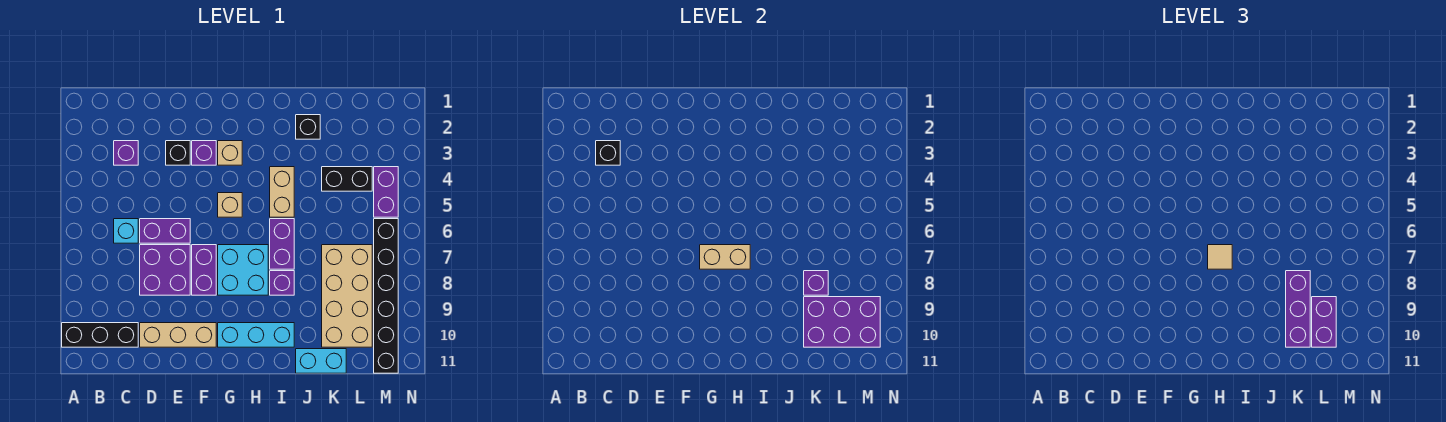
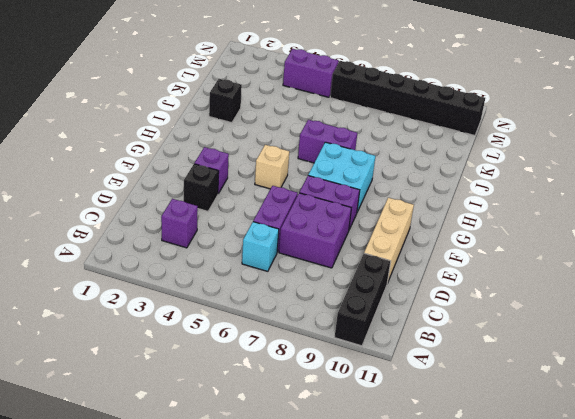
none -> tan brick G3 level 1
none -> cyan brick G10:I10 level 1
none -> tan brick I4:I5 level 1

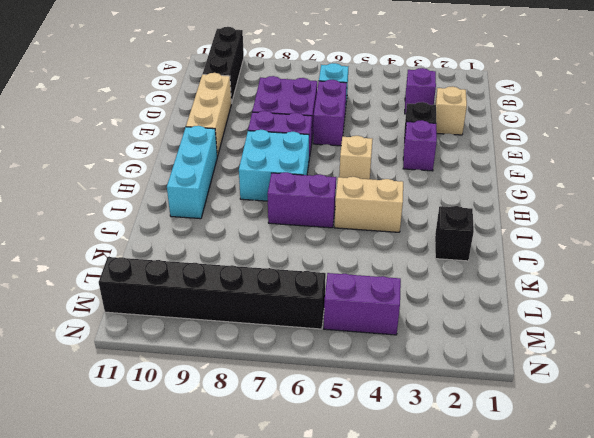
tan brick D2 level 1 -> tan brick G3 level 1
none -> purple brick I8 level 1
none -> cyan brick J11:K11 level 1
none -> black brick K4:L4 level 1

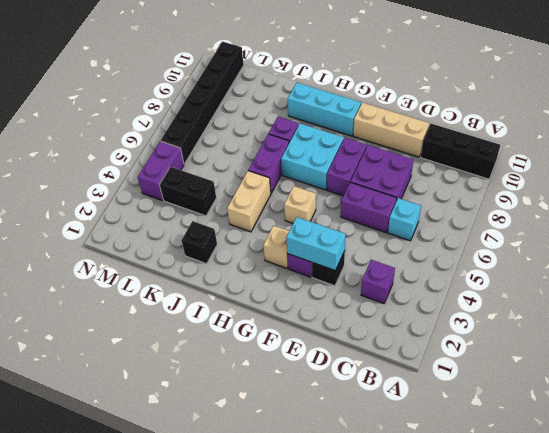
cyan brick E3:F3 level 2 -> cyan brick J11:K11 level 1
none -> tan brick K7:L10 level 1
none -> black brick C3 level 2
none -> tan brick G7:H7 level 2

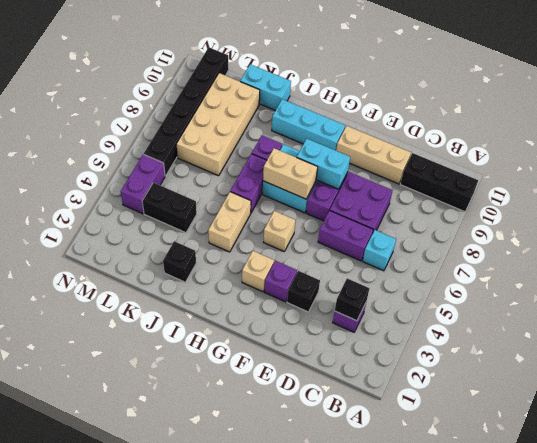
cyan brick F8:G8 level 2 -> none
none -> purple brick K8 level 2
none -> purple brick K9:M10 level 2
none -> tan tile H7 level 3

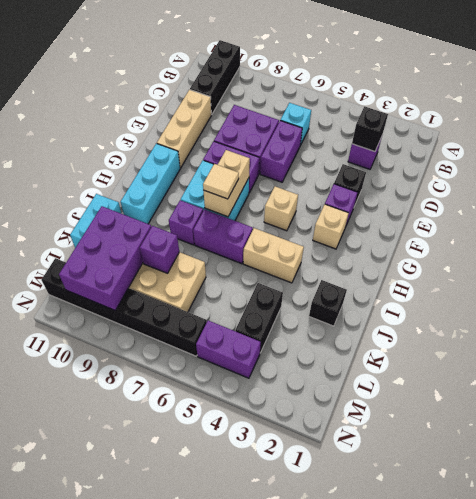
none -> purple brick K8:K10 level 3
none -> purple brick L9:L10 level 3

